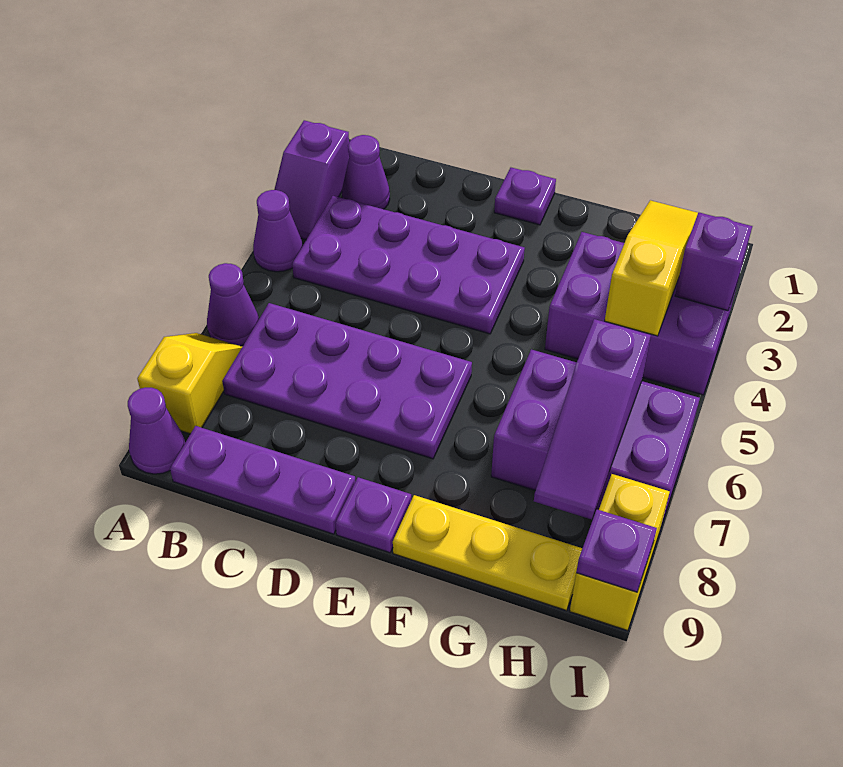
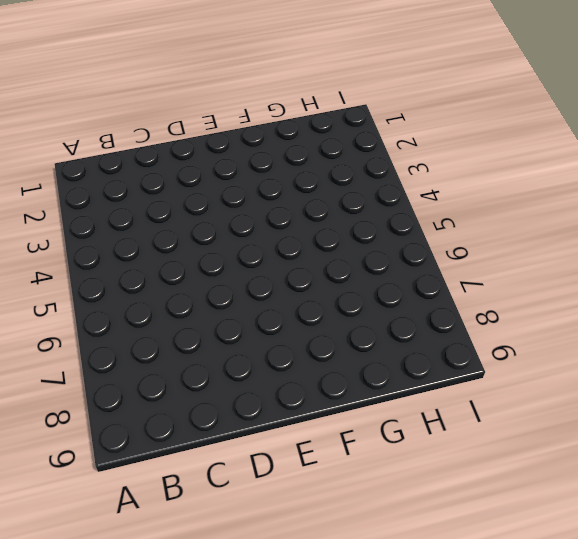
none -> purple slope A2:A3 level 1 top 2
none -> purple cone A4 level 1
none -> purple cone A6 level 1

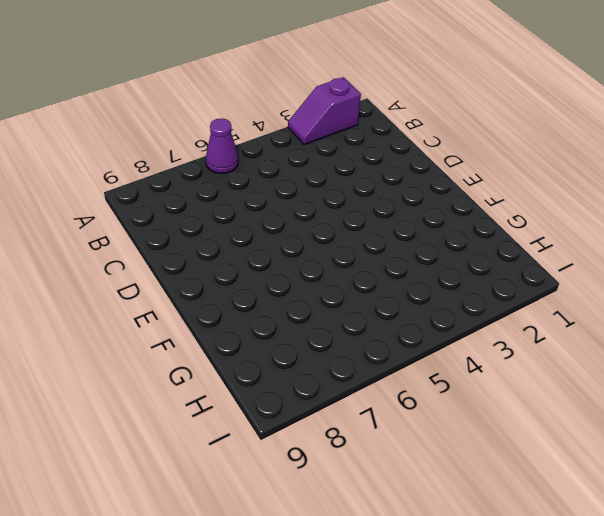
none -> purple cone A4 level 1
none -> yellow slope A7:A8 level 1 top 8
none -> purple cone A9 level 1

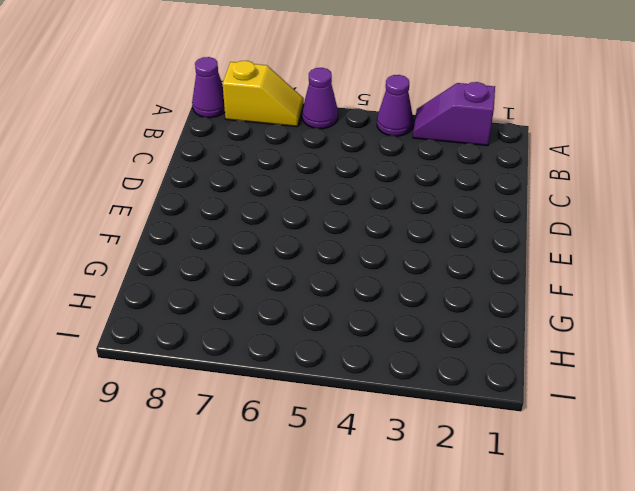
none -> purple cone B2 level 1
none -> purple plate B3:E4 level 1
none -> purple plate B6:E7 level 1

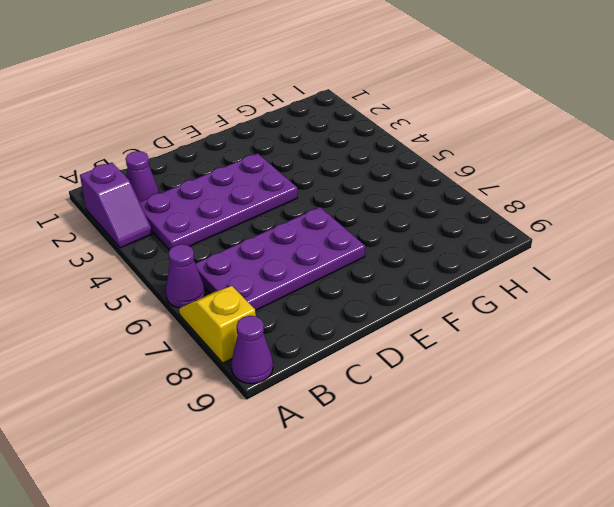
none -> purple cone A4 level 1
none -> purple plate B9:D9 level 1
none -> purple plate E1 level 1

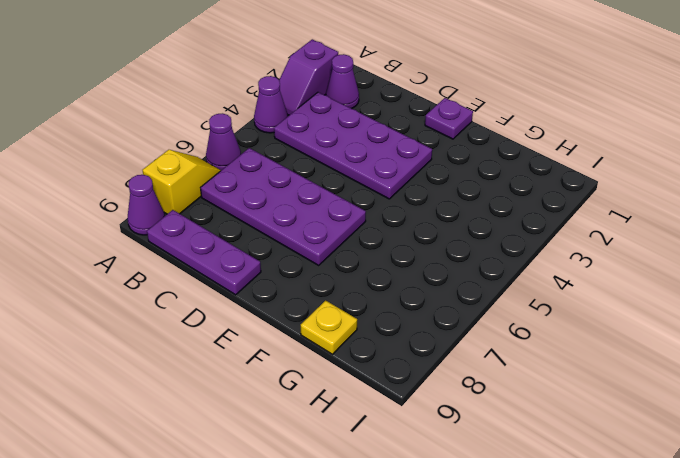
yellow plate G9 level 1 -> yellow plate F9:H9 level 1
none -> purple plate E9 level 1
none -> purple brick G3:I4 level 1
none -> purple brick G6:I7 level 1

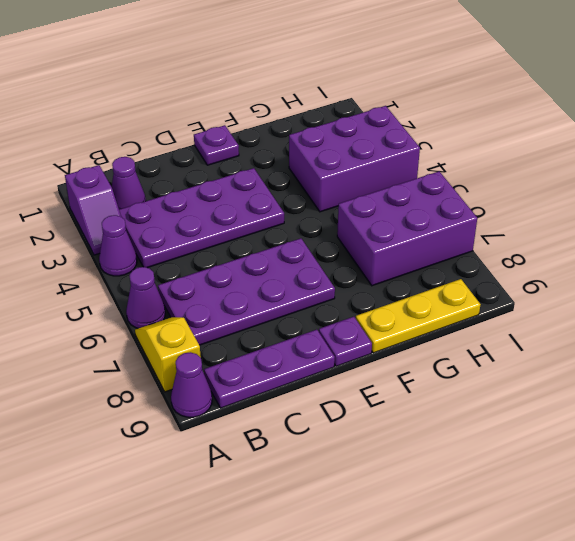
none -> yellow brick I8:I9 level 1
none -> yellow slope H2:H4 level 2 top 4
none -> purple slope H6:H8 level 2 top 6

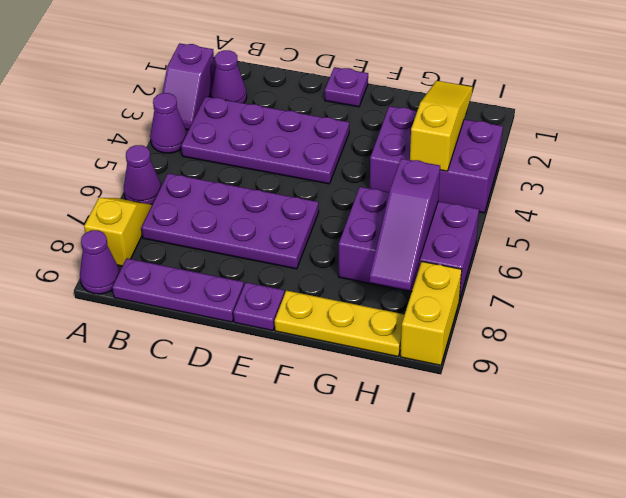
none -> purple brick I3 level 2
none -> purple plate I9 level 2

